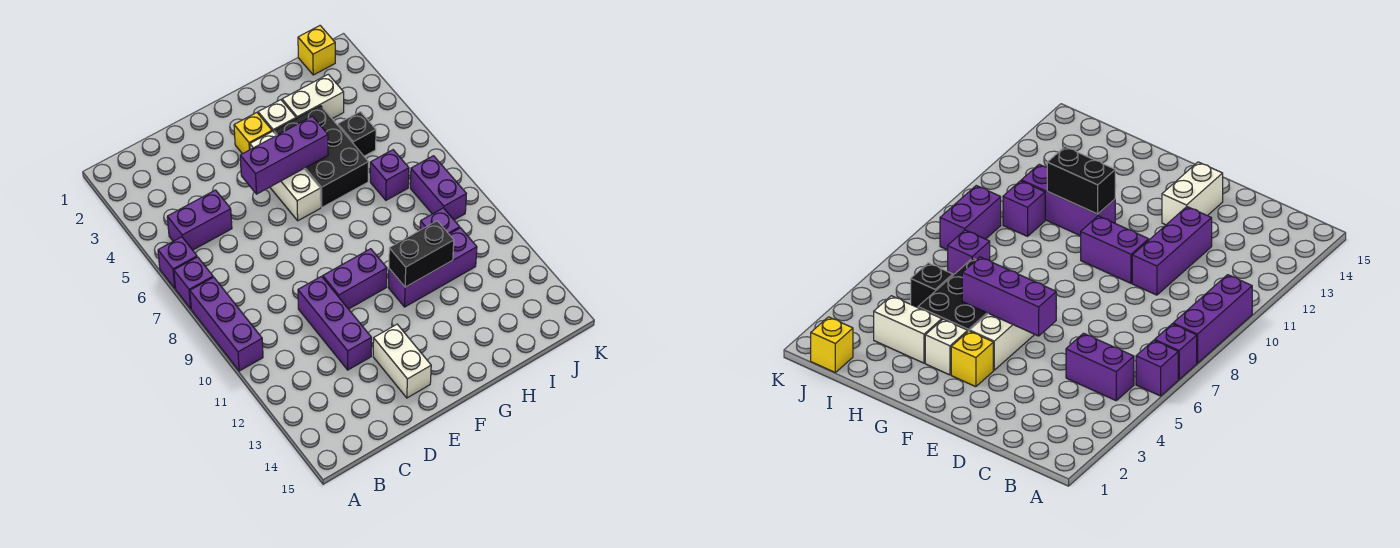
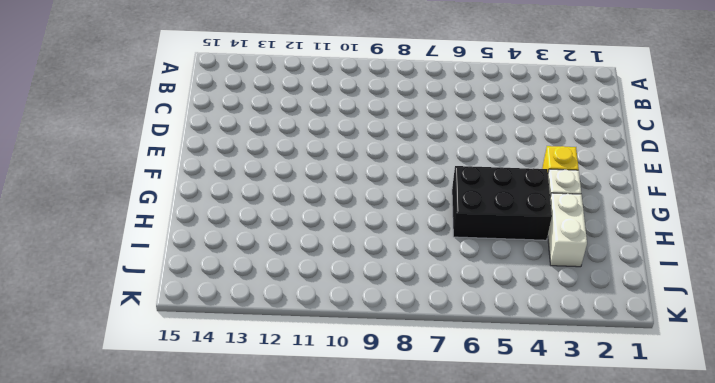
none -> purple brick A6 level 1
none -> purple brick A7 level 1
none -> purple brick A8:A10 level 1

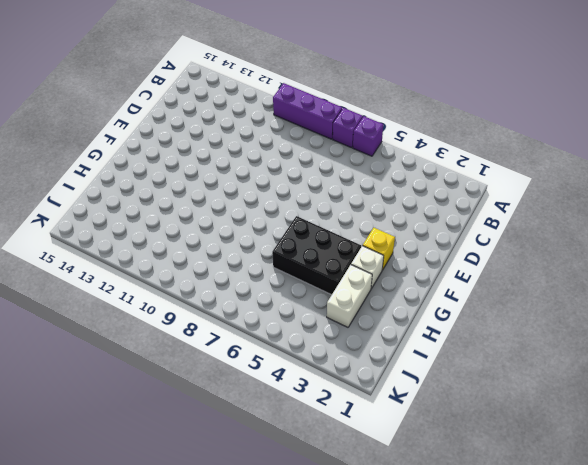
none -> purple brick B5:C5 level 1
none -> purple brick D10:D12 level 1
none -> purple brick E10:F10 level 1

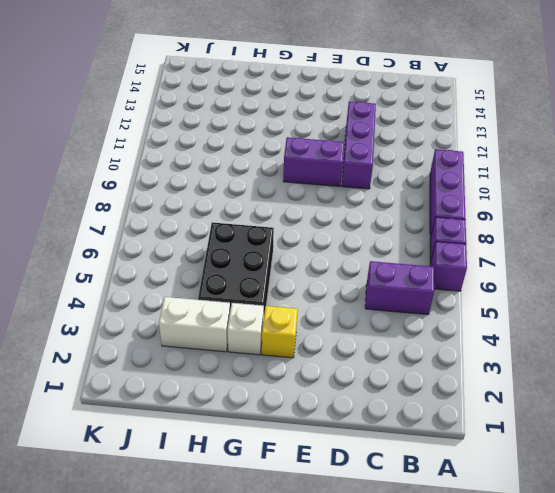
none -> white brick E13:E14 level 1
none -> white brick F4:F6 level 1
none -> purple brick G11:I11 level 1

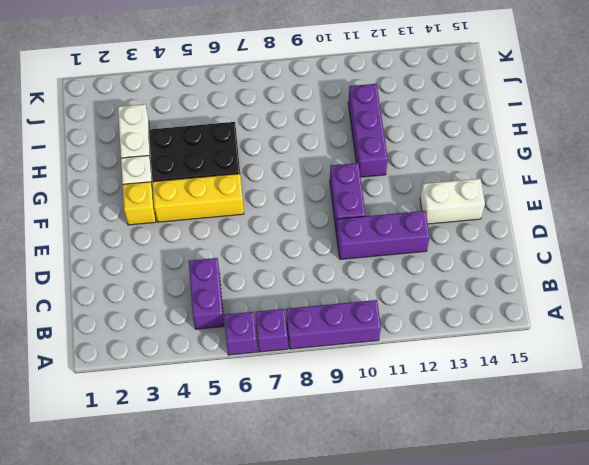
yellow brick F4:F6 level 1 -> white brick F4:F6 level 1
none -> black brick I5 level 1
none -> purple brick I7 level 1
none -> purple brick I10 level 1

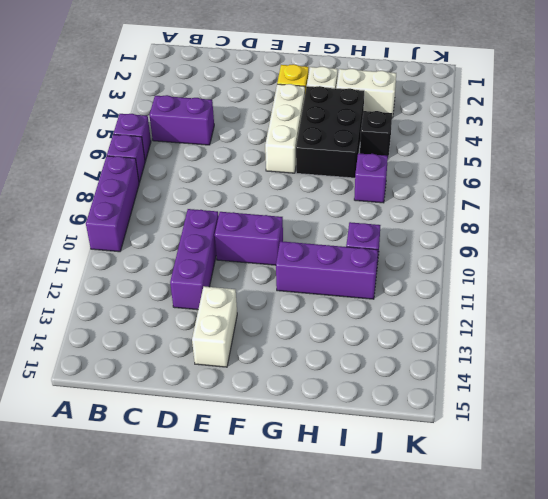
none -> yellow brick J1 level 1
none -> purple brick J8:J9 level 1
none -> purple brick E5:G5 level 2

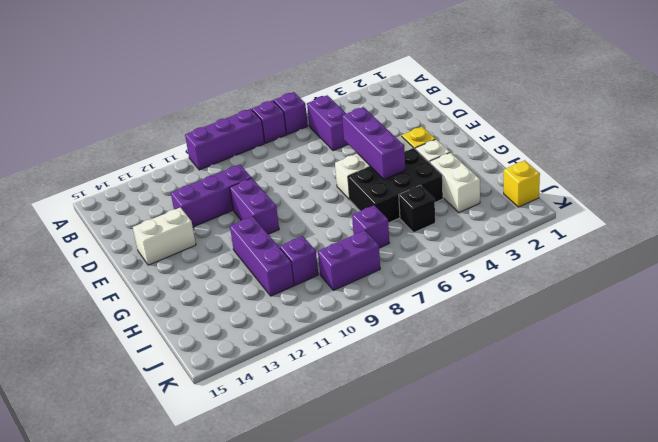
none -> black brick G11:H11 level 2

